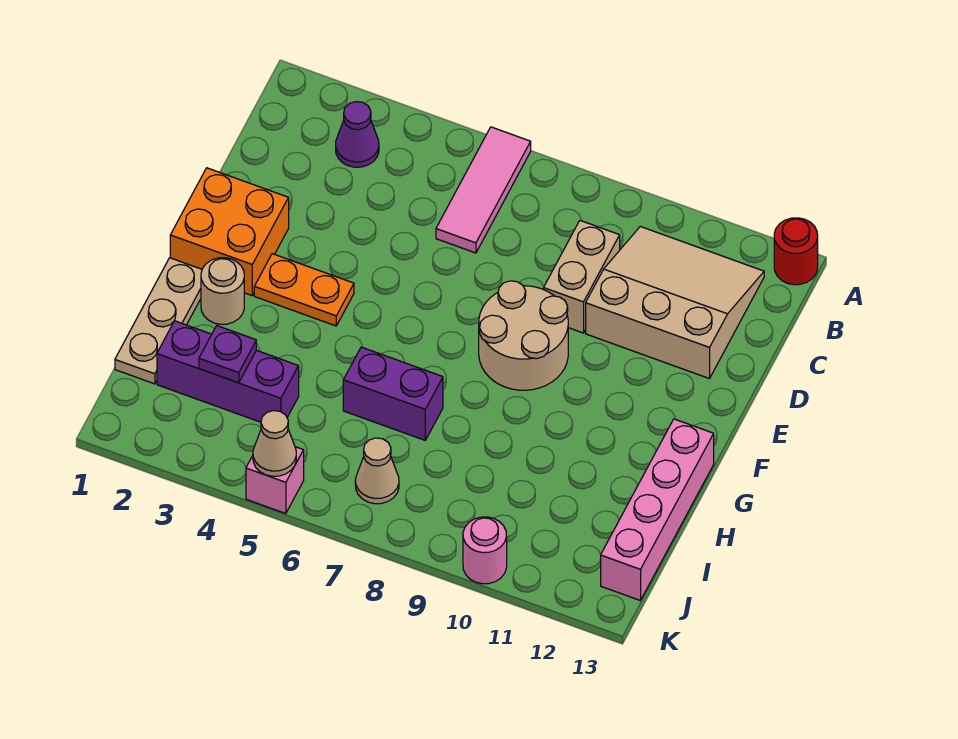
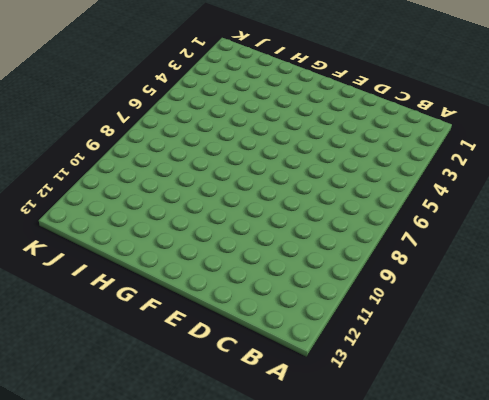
none -> pink tile A6:C6 level 1
none -> red round brick A13 level 1
none -> purple cone B3 level 1

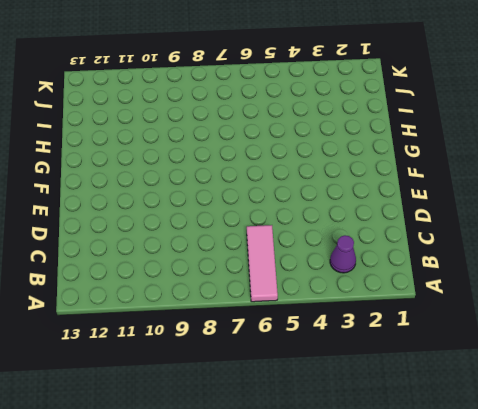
none -> red round brick A13 level 1
none -> tan slope B10:D12 level 1 top D
none -> tan brick C9:D9 level 1

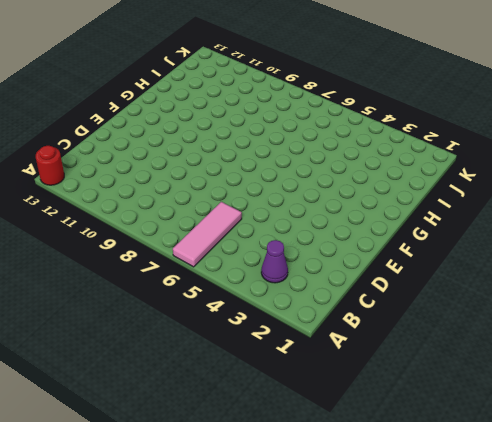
none -> tan slope B10:D12 level 1 top D
none -> tan brick C9:D9 level 1
none -> orange brick E1:F2 level 1

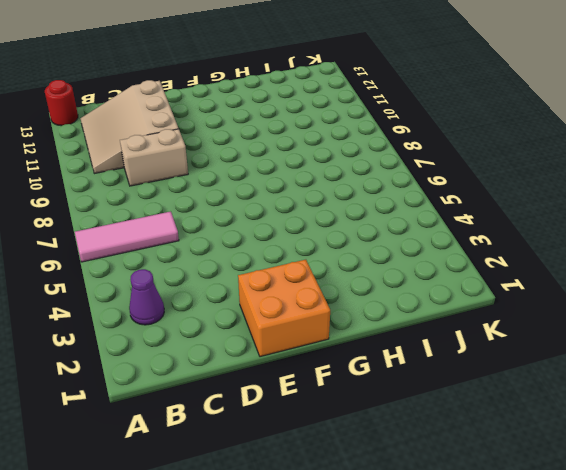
none -> tan round brick E8:F9 level 1
none -> orange plate F3:F4 level 1
none -> tan plate G1:I1 level 1

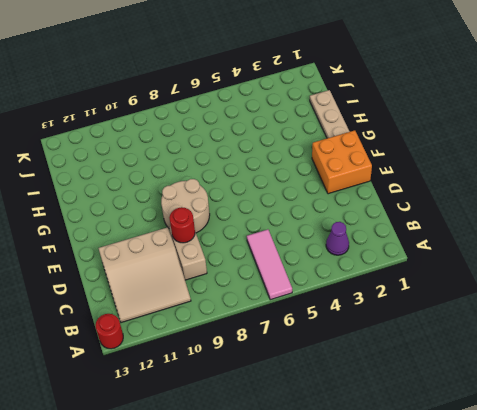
red round brick D9 level 2 -> none
none -> orange plate F3:F4 level 1
none -> tan round brick G2 level 1
none -> pink brick G13:J13 level 1

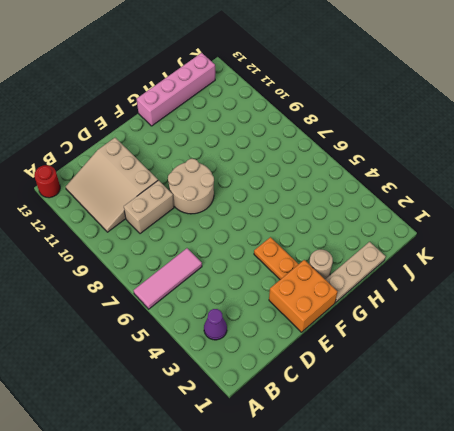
none -> purple brick H6:H7 level 1
none -> purple brick I2:I4 level 1
none -> tan cone J7 level 1

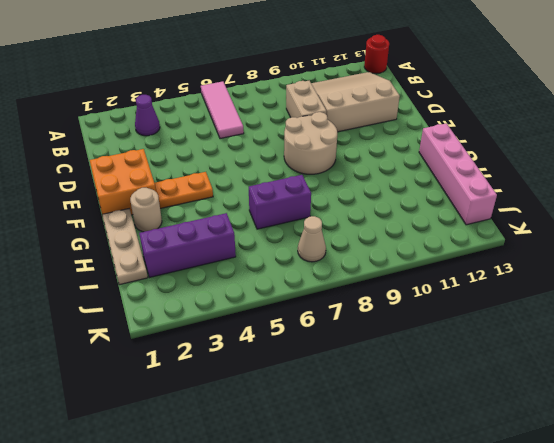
none -> pink brick K5 level 1
none -> pink round brick K10 level 1
none -> purple plate I3 level 2

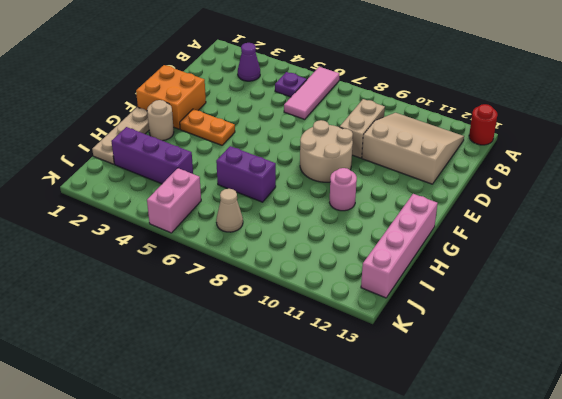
purple plate B5 level 1 -> purple plate I3 level 2
pink round brick G10 level 1 -> pink round brick K10 level 1
pink brick J5:K5 level 1 -> pink brick K5 level 1
none -> tan cone K5 level 2

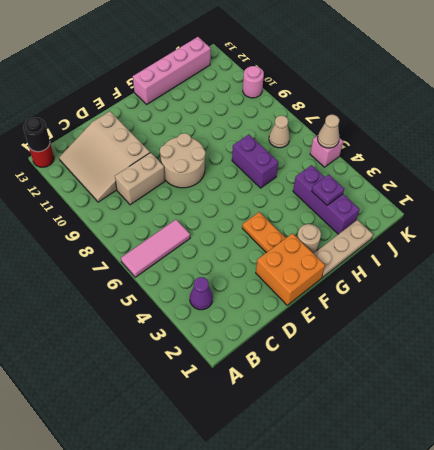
black round brick A13 level 2 -> none

